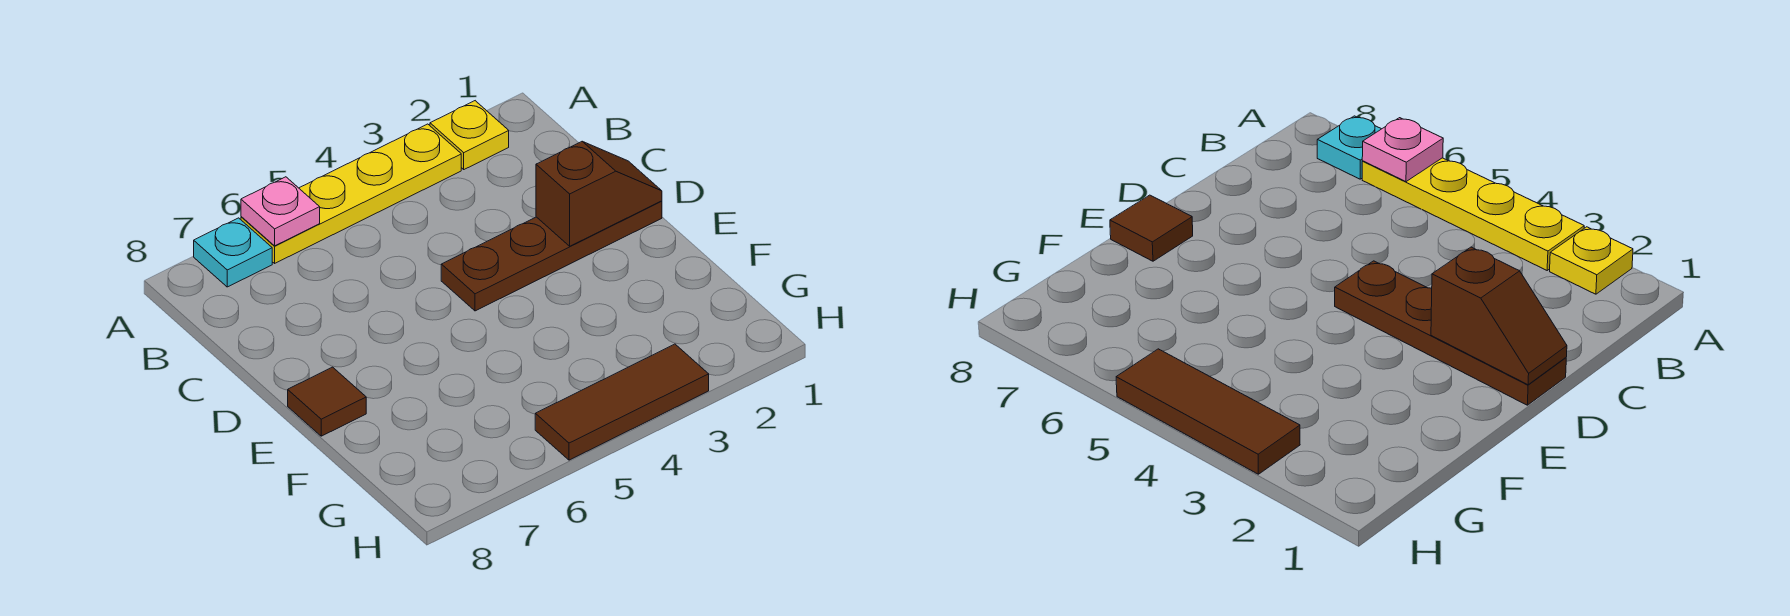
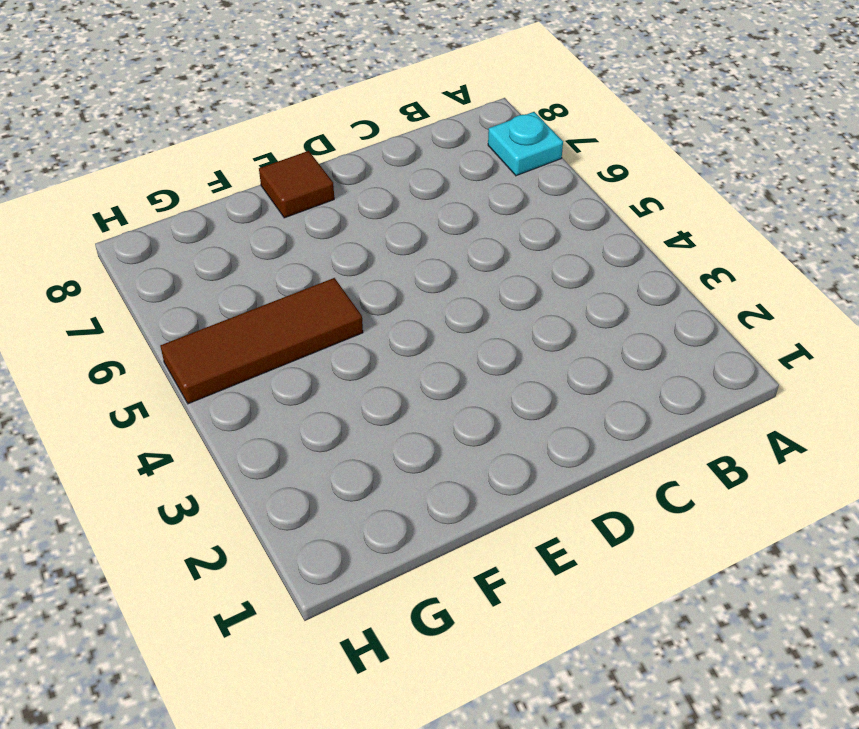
brown tile F5:H5 level 1 -> brown tile H3:H5 level 1
none -> yellow plate A2 level 1
none -> yellow plate A3:A6 level 1

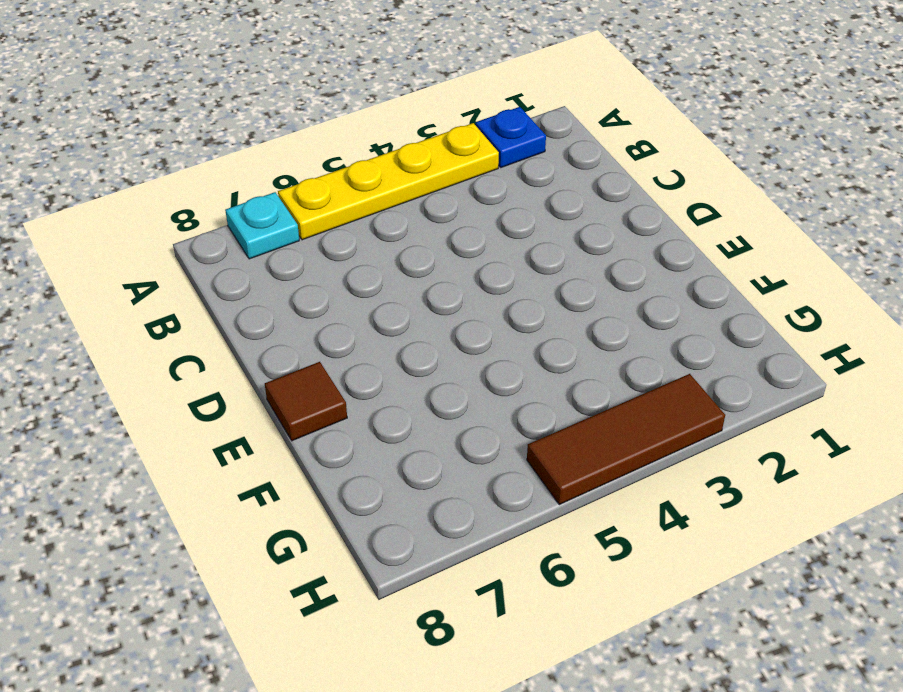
blue plate A2 level 1 -> yellow plate A2 level 1
none -> brown plate D1:D4 level 1
none -> pink plate A6 level 2

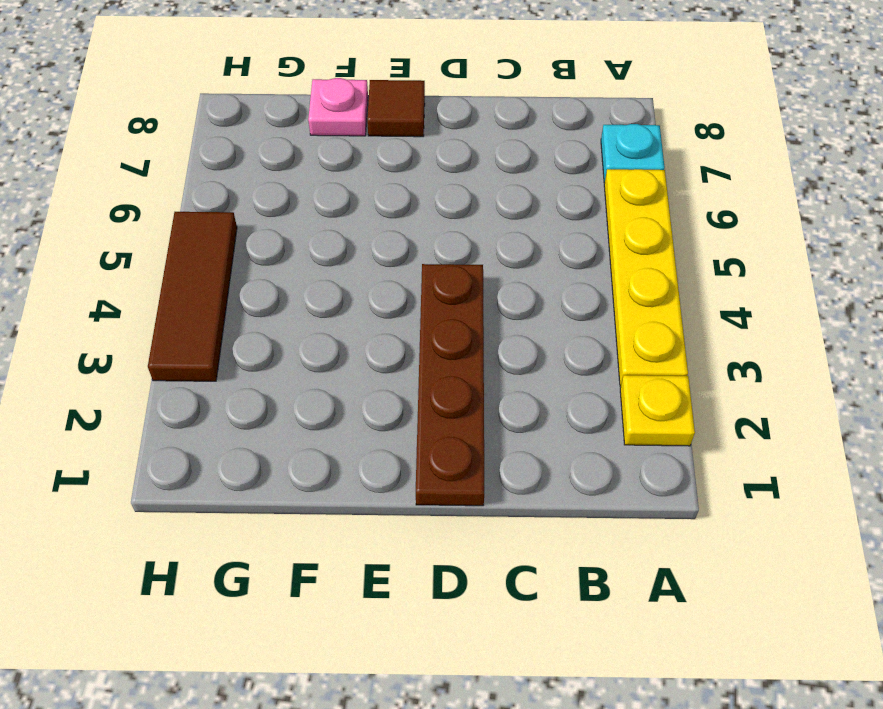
pink plate F8 level 1 -> pink plate A6 level 2
none -> brown slope D1:D2 level 2 top 2

